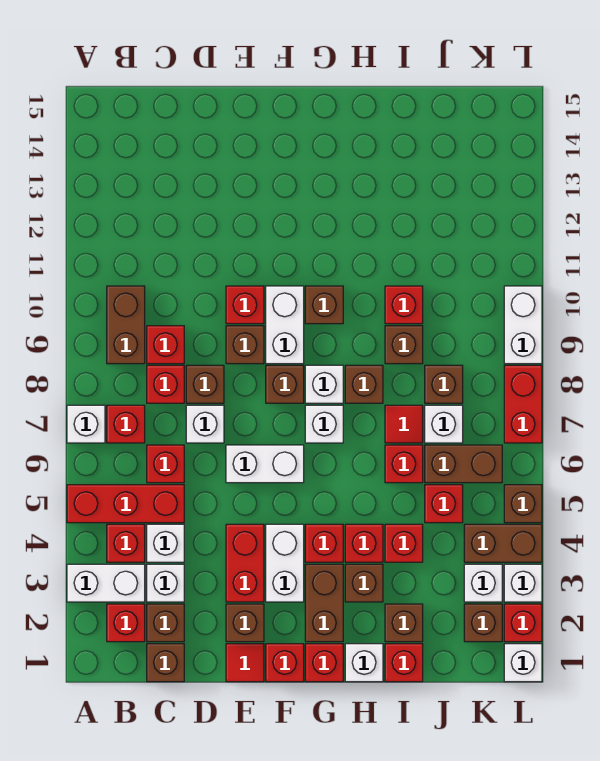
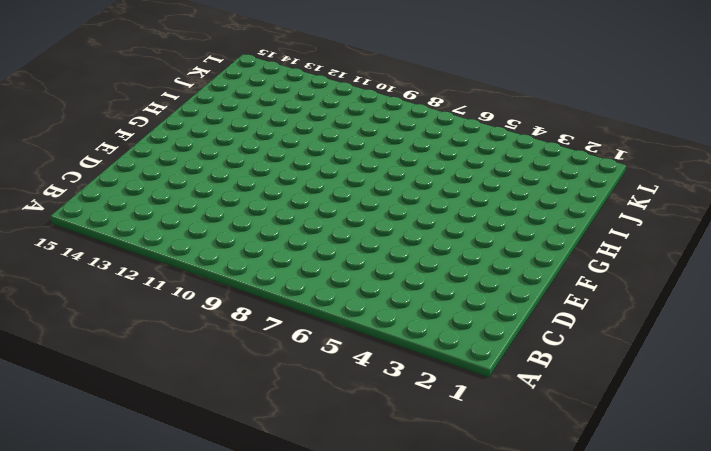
none -> white brick A3:B3 level 1
none -> red brick A5:C5 level 1
none -> white brick A7 level 1
none -> red brick B2 level 1

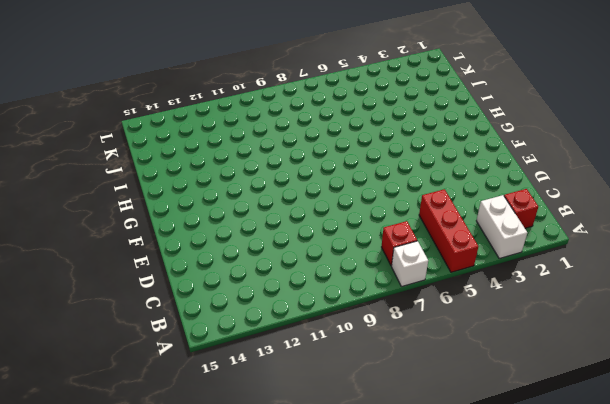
none -> red brick B4 level 1
none -> brown brick B9:B10 level 1
none -> brown brick C1 level 1
none -> brown brick C2 level 1

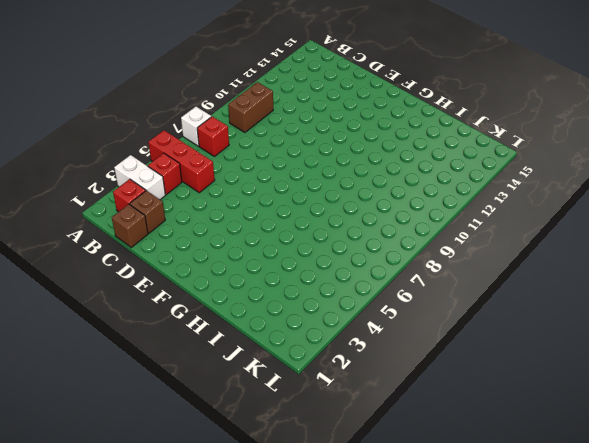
none -> white brick C3 level 1
none -> white brick C4 level 1
none -> red brick C6 level 1
none -> red brick C8 level 1

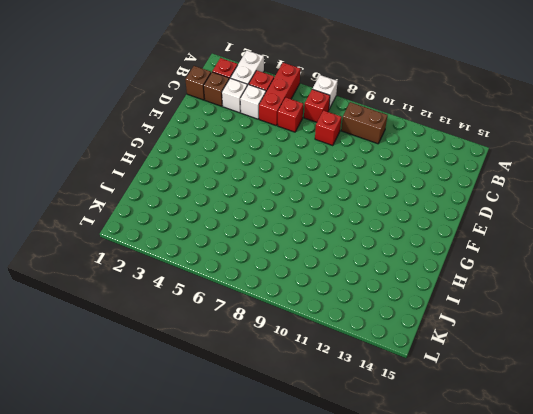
none -> red brick C9 level 1
none -> white brick D7 level 1
none -> brown brick D8 level 1
none -> red tile E1 level 1

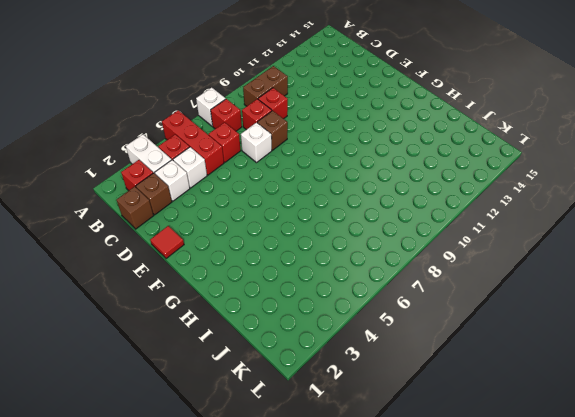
none -> brown brick E2 level 1
none -> red brick E3:E4 level 1
none -> white brick E6:F6 level 1
none -> brown brick E9 level 1

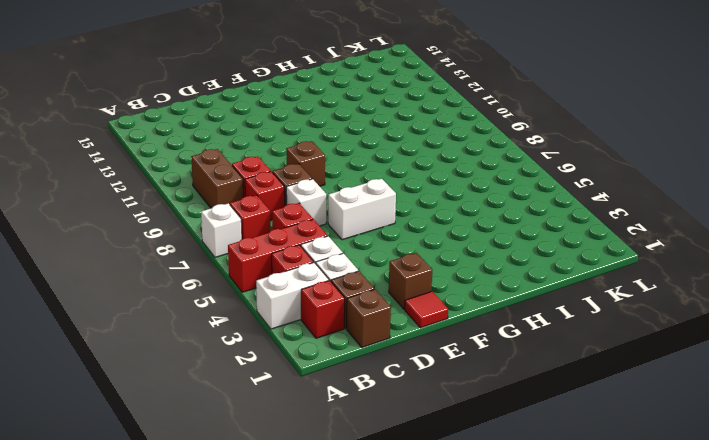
none -> red brick E3:E4 level 1
none -> red brick E10 level 1
none -> red brick F1 level 1
none -> white brick F3:F4 level 1

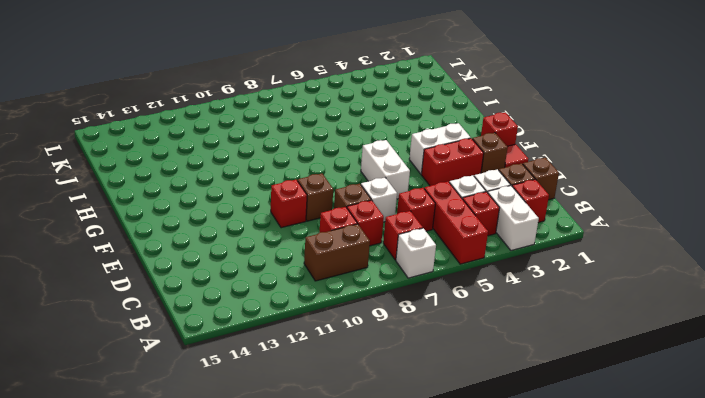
none -> brown brick F8 level 1
none -> white brick F9:F10 level 1
none -> red brick G1 level 1
none -> brown brick G2:G3 level 1

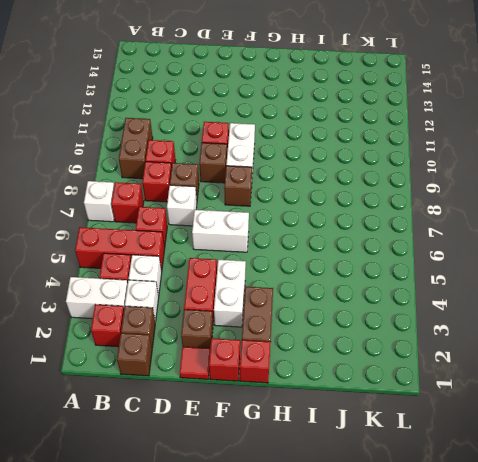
none -> red brick G4 level 1
none -> white brick G7 level 1
none -> white brick G8 level 1
none -> brown brick G10 level 1

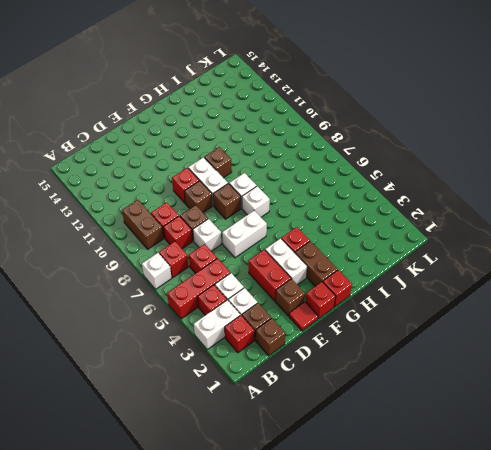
none -> white brick H1 level 1
none -> brown brick H3 level 1
none -> red brick H4 level 1
none -> brown brick H8 level 1

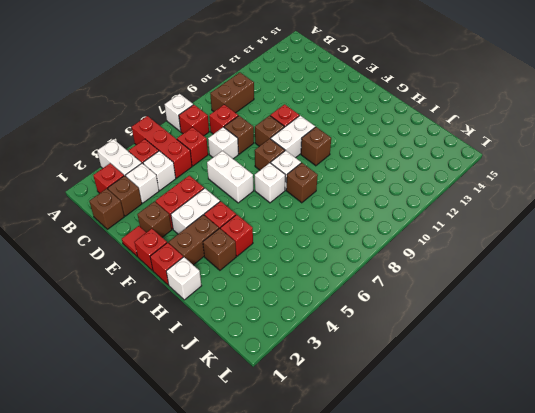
none -> red brick C9 level 1
none -> red brick I1 level 1
none -> brown brick I2 level 1
none -> red brick I4 level 1

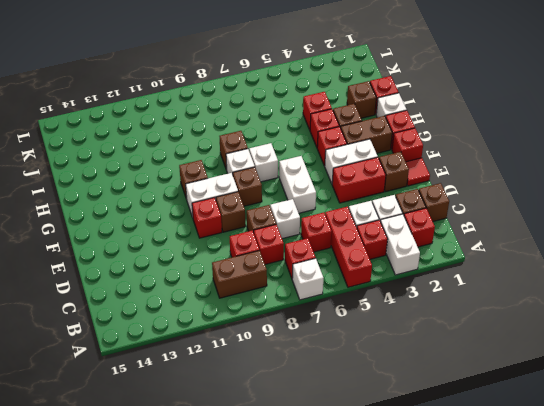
none -> red brick I6 level 1
none -> red tile I7 level 1
none -> brown brick I9 level 1
none -> red brick I10 level 1

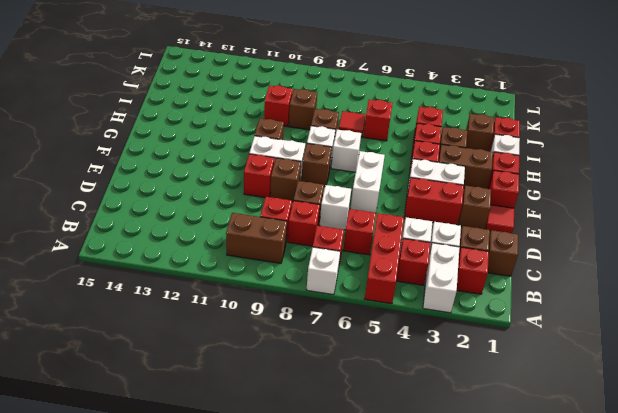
none -> red brick J5 level 1
none -> brown brick J6:K6 level 1
none -> white brick J7 level 1
none -> brown brick J8 level 1

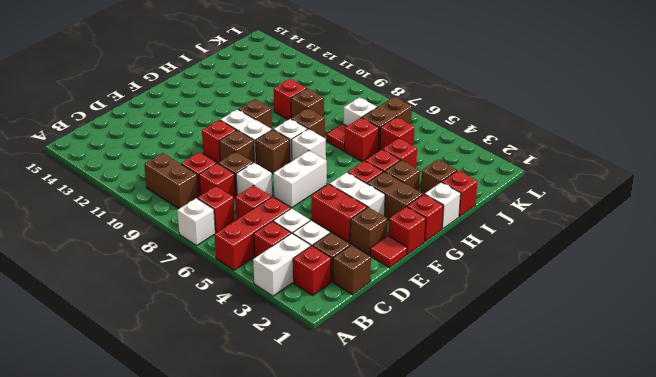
none -> brown brick J8 level 1
none -> brown brick K2 level 1
none -> white brick K3 level 1
none -> brown brick K4:L4 level 1

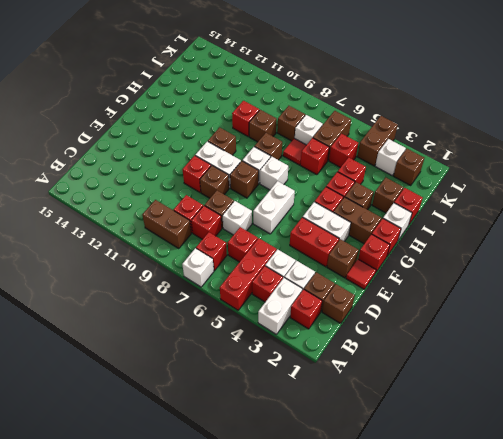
none -> white brick L1 level 1
none -> red brick L2 level 1
none -> white brick L3 level 1
none -> brown brick L5 level 1

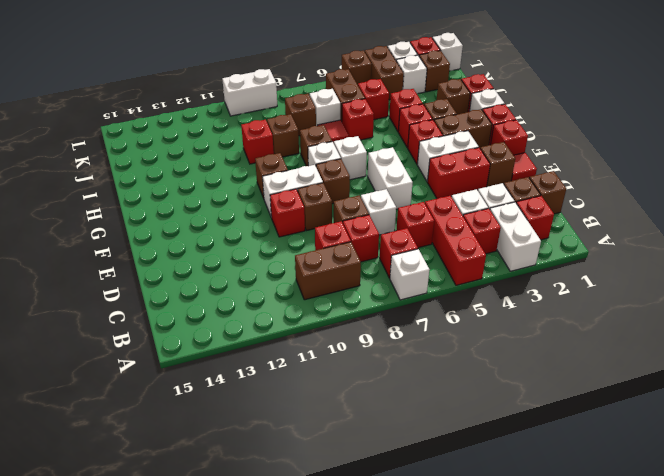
none -> red brick L7:L8 level 1

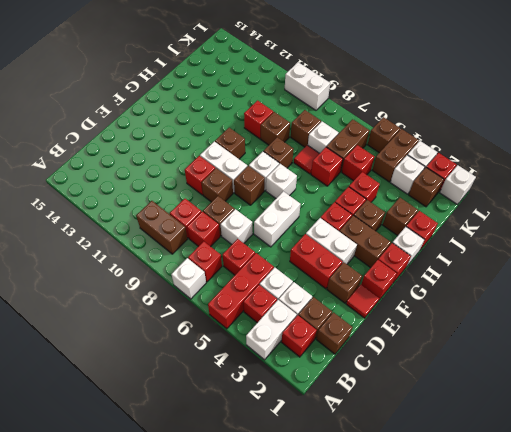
none -> red brick L7:L8 level 1

